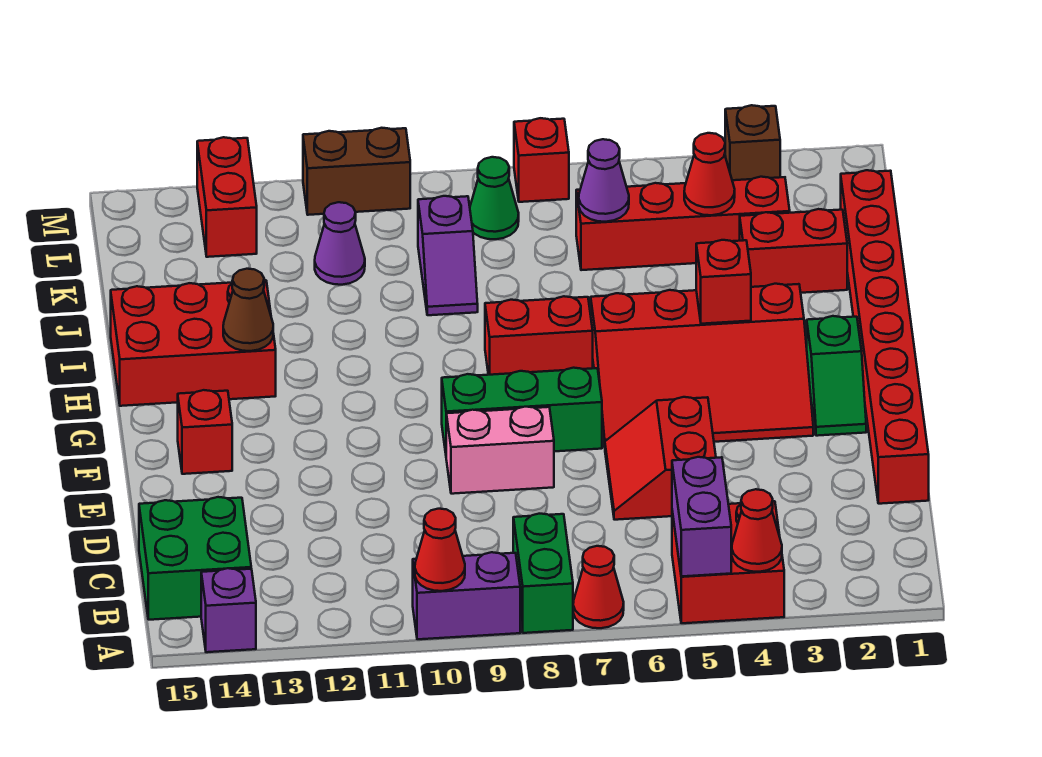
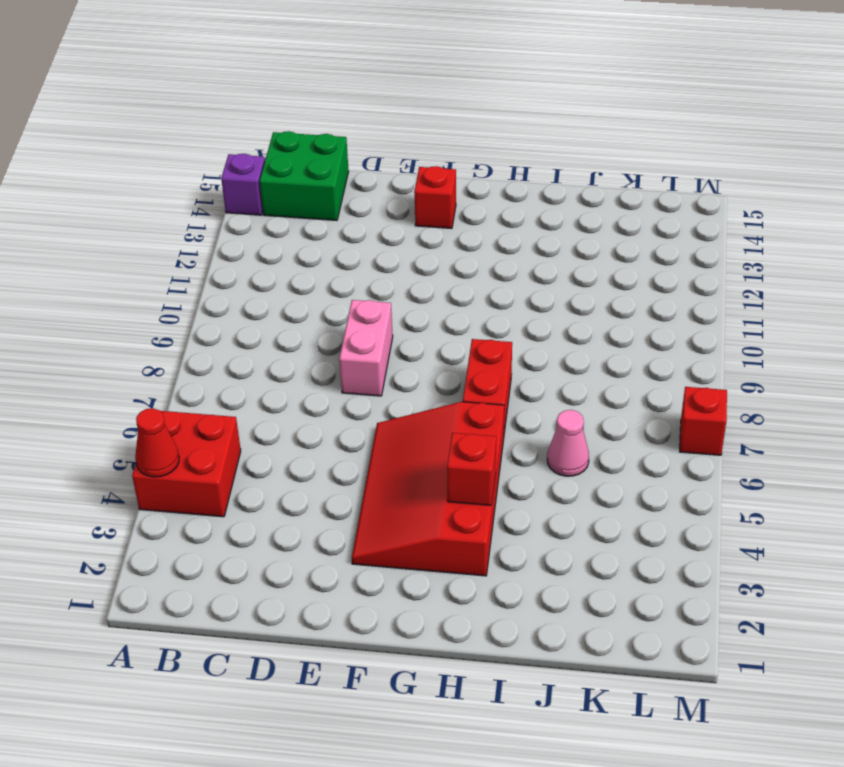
pink cone J6 level 1 -> none
none -> red cone A7 level 1
none -> green brick A8:B8 level 1
none -> purple brick A9:A10 level 1
none -> red brick D1:K1 level 1

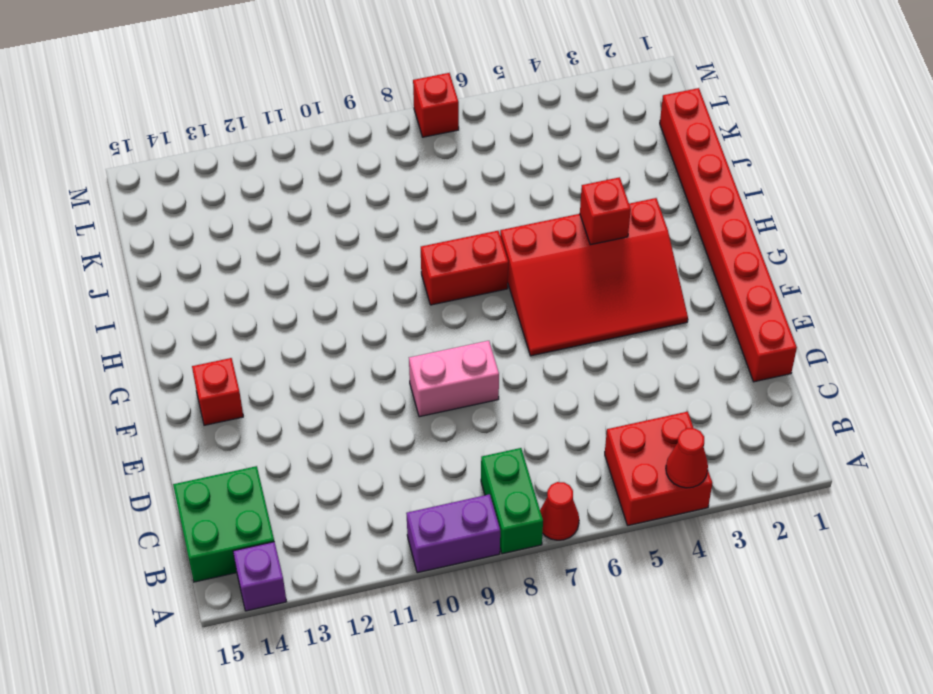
none -> red slope D5:E6 level 1 top 5
none -> green slope F2:G2 level 1 top G
none -> green brick F7:F9 level 1
none -> red brick H13:I15 level 1

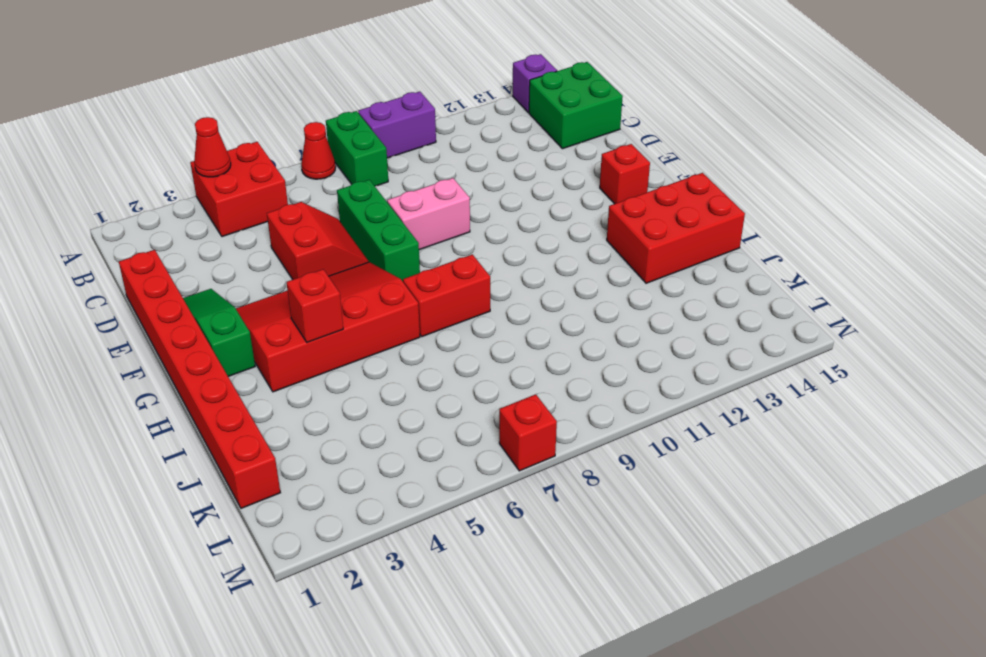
green brick D7:F7 level 1 -> green brick F7:F9 level 1
green slope E2:G2 level 1 top G -> green slope F2:G2 level 1 top G
none -> red brick J2:J3 level 1
none -> purple slope J9:K9 level 1 top K
none -> red brick K3:K6 level 1
none -> purple cone K11 level 1

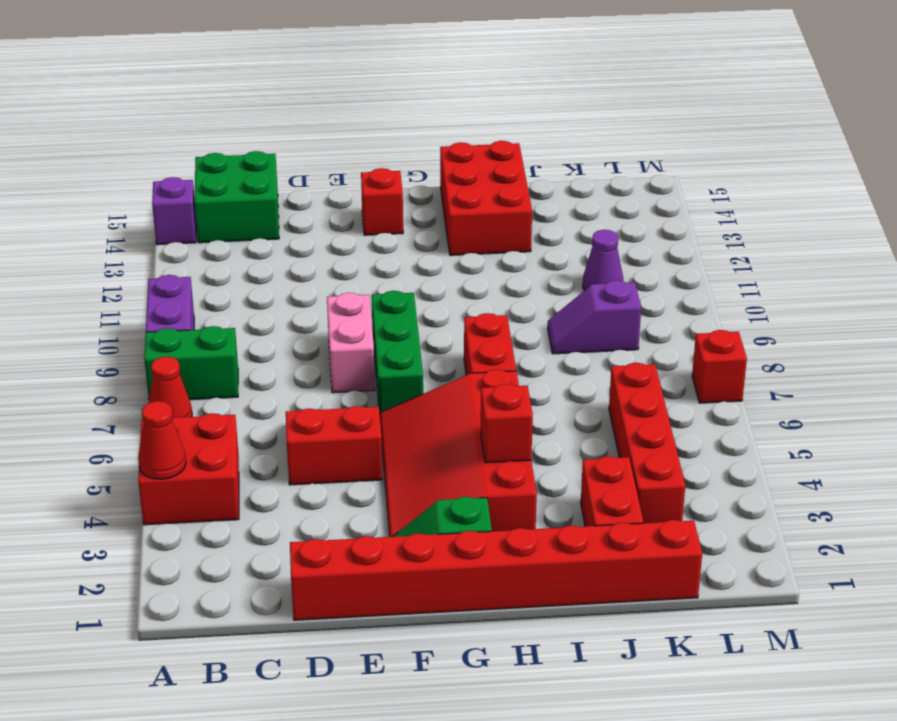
none -> green cone L8 level 1
none -> red brick L13:M13 level 1
none -> brown brick M3 level 1
none -> brown brick M10:M11 level 1

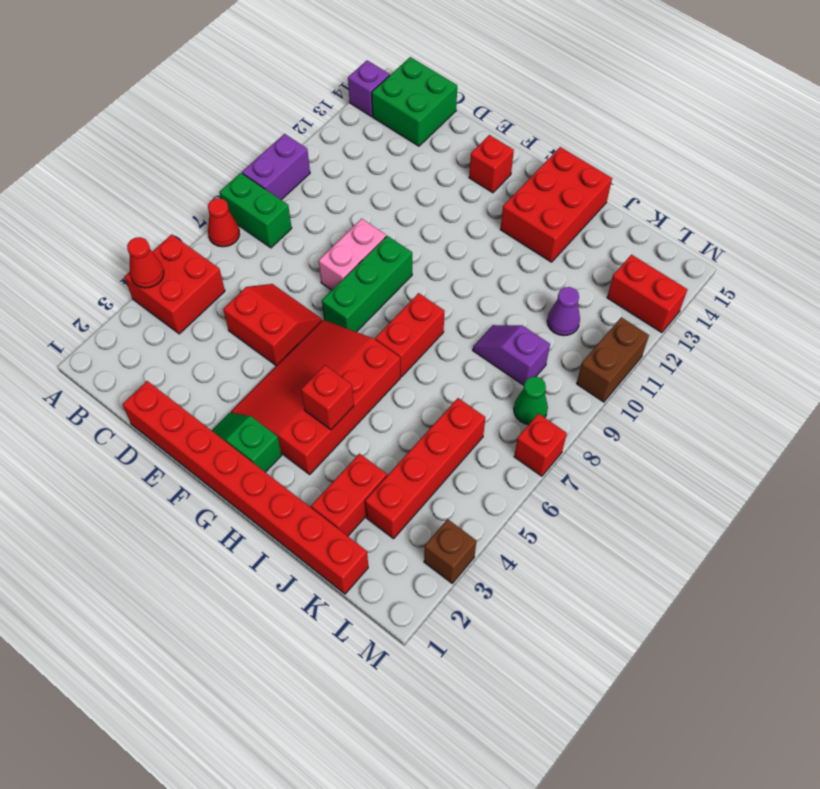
none -> purple brick A5:B5 level 2
none -> red cone A10 level 2
none -> brown cone H13 level 2
none -> red cone K4 level 2

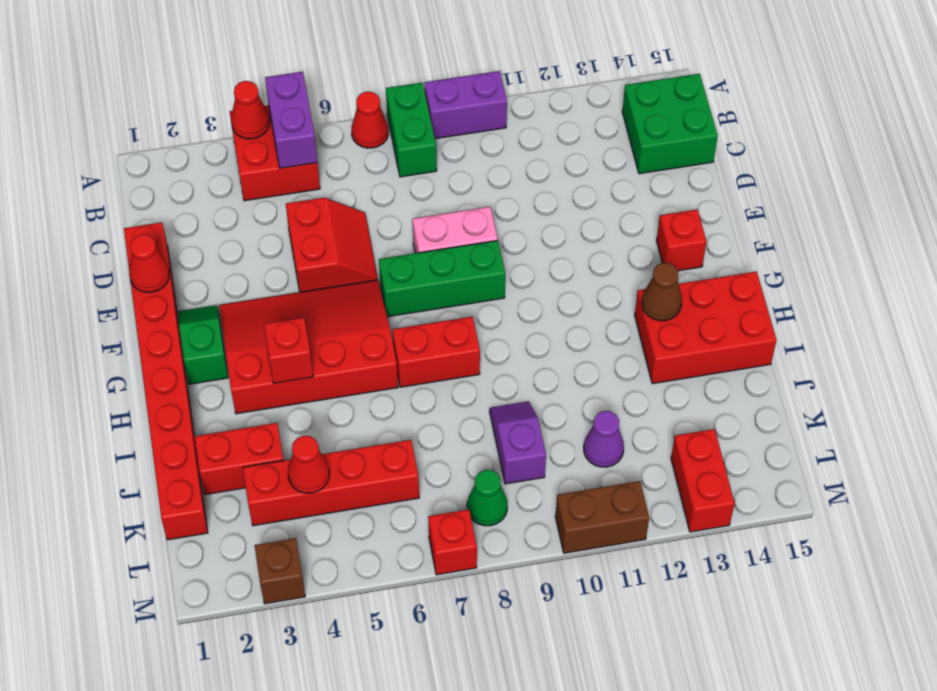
red cone E1 level 2 -> red cone A10 level 2
none -> purple brick A14 level 1
none -> purple cone K6 level 2

